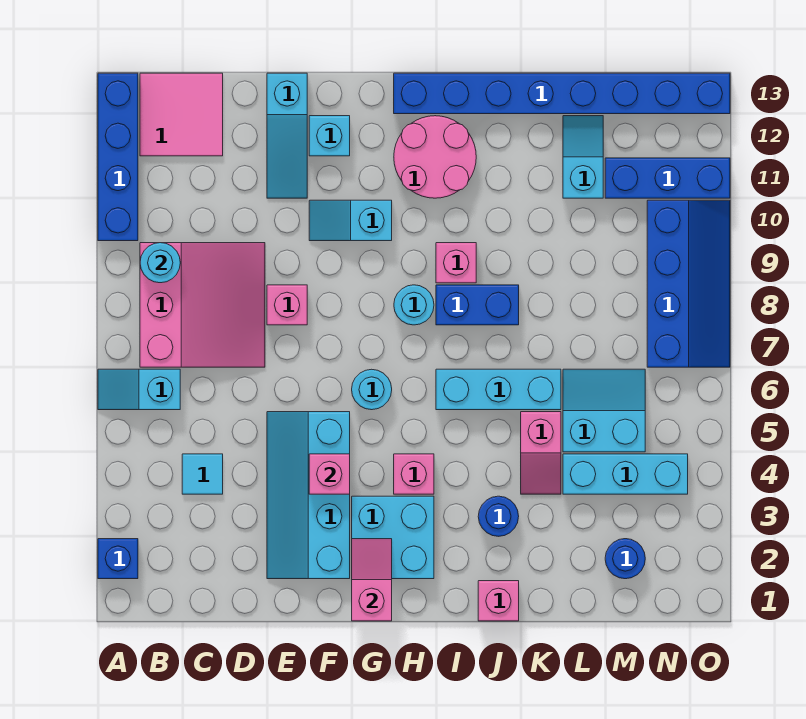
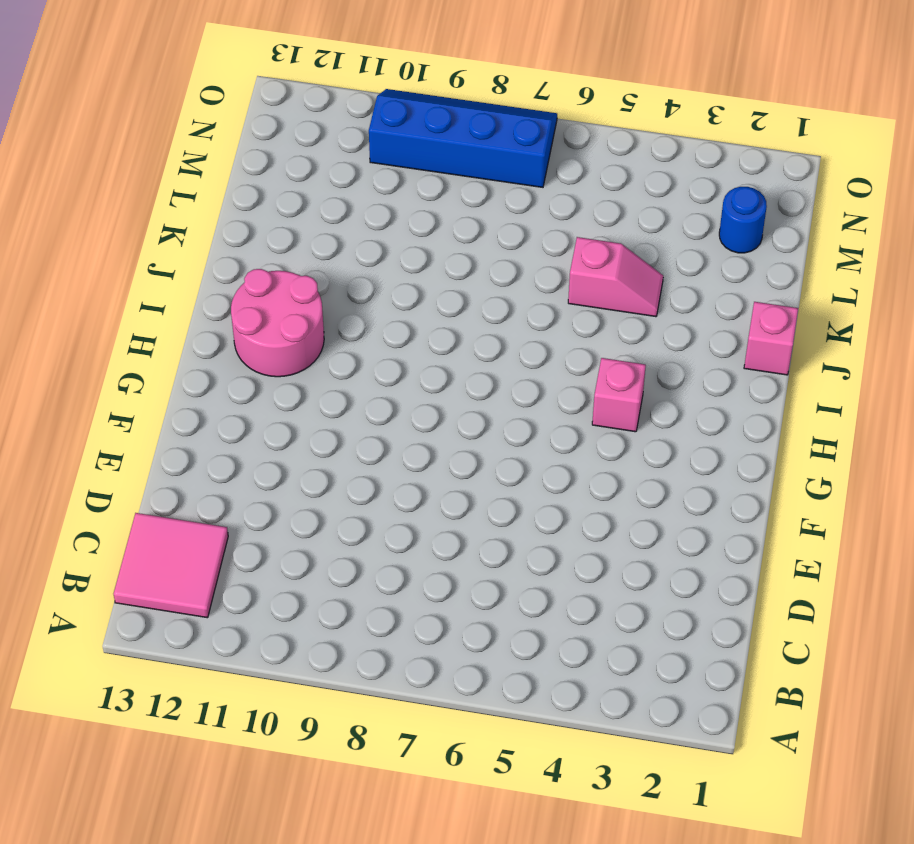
none -> blue brick A2 level 1
none -> cyan slope A6:B6 level 1 top B
none -> blue brick A10:A13 level 1
none -> pink slope B7:D9 level 1 top B

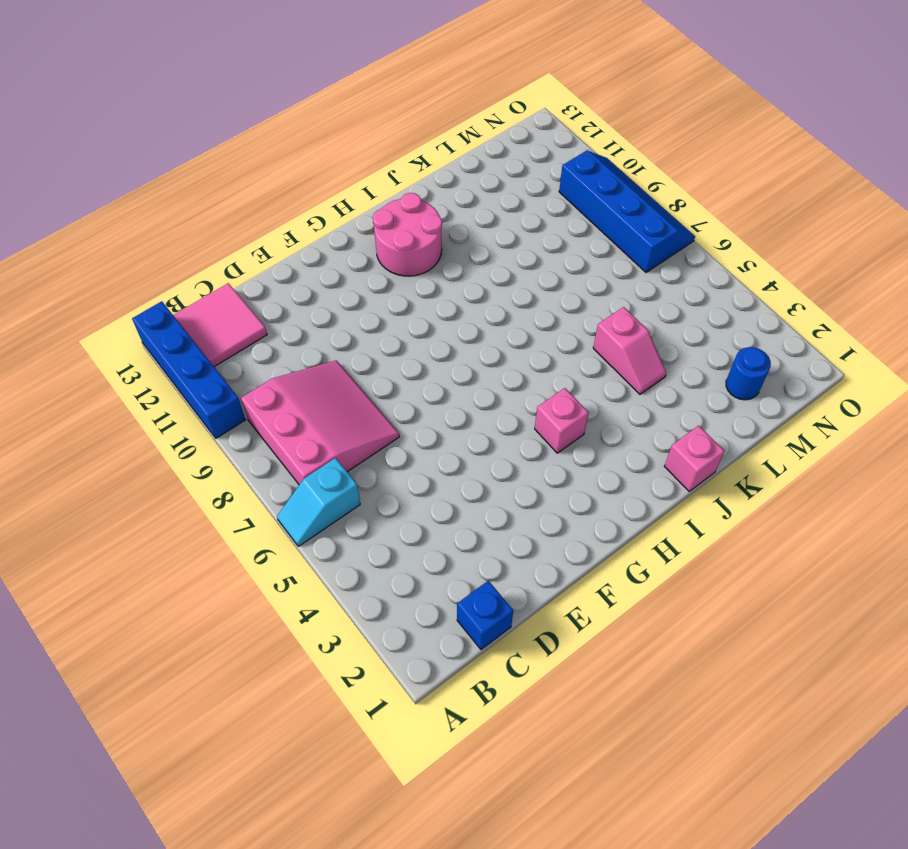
blue brick C1 level 1 -> blue brick A2 level 1
none -> cyan tile C4 level 1
none -> cyan slope E2:F5 level 1 top F
none -> pink brick E8 level 1
none -> cyan slope E11:E13 level 1 top 13

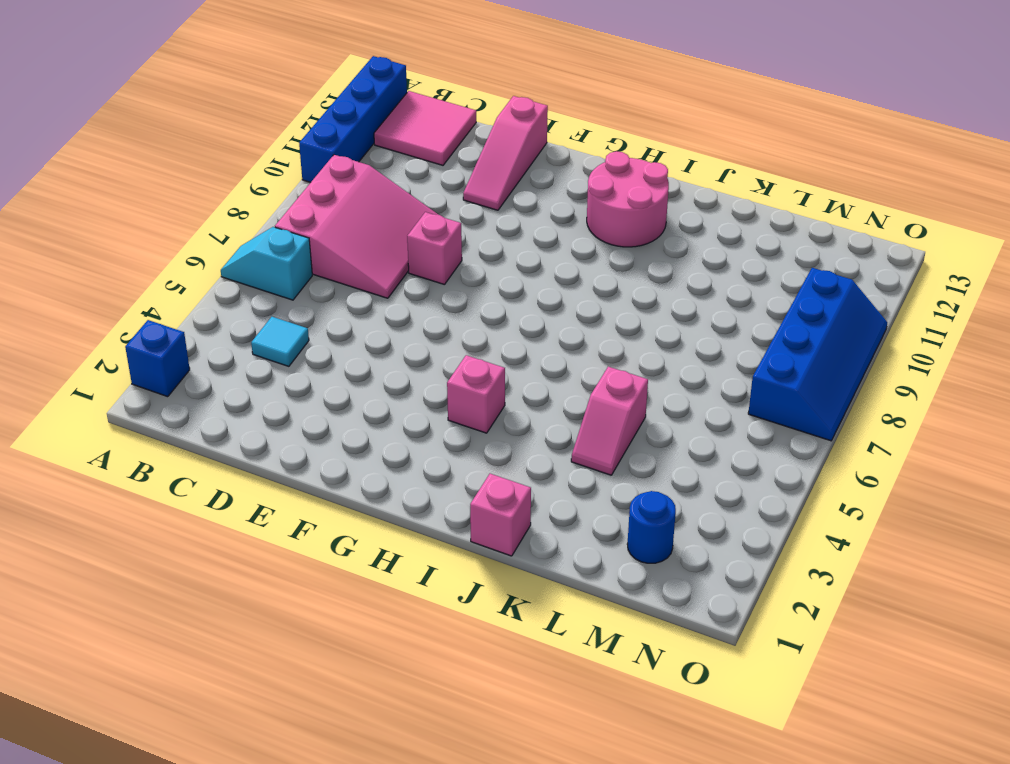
pink slope E11:E13 level 1 top 13 -> cyan slope E11:E13 level 1 top 13
none -> cyan slope E2:F5 level 1 top F
none -> cyan slope F10:G10 level 1 top G
none -> cyan brick F12 level 1
none -> cyan brick G2:H3 level 1

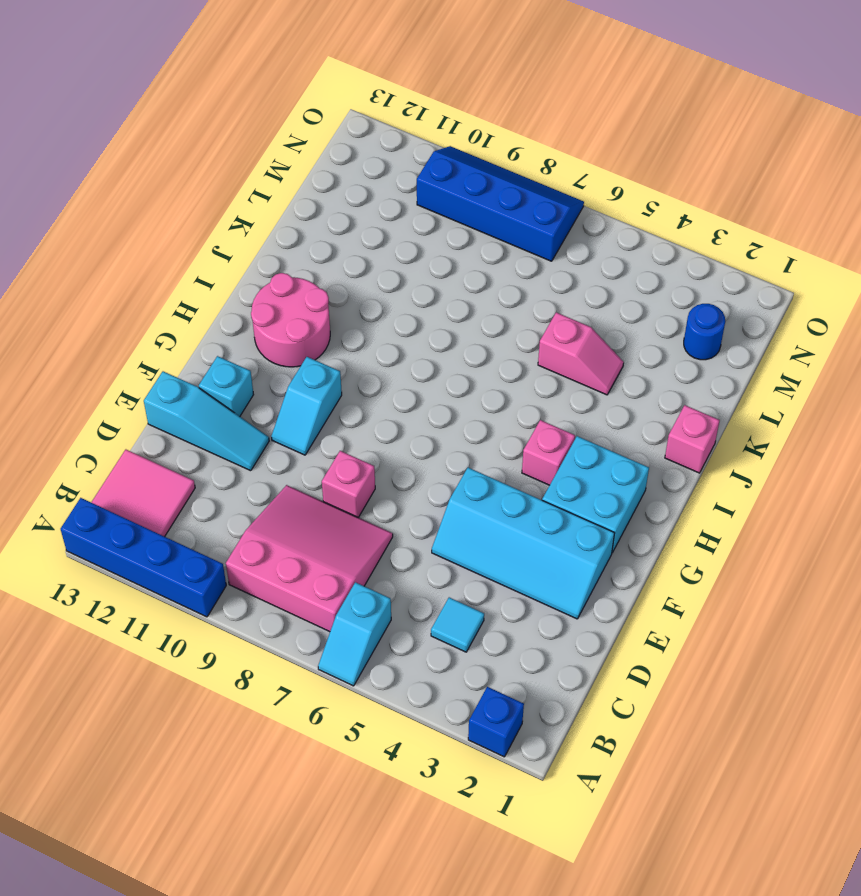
none -> cyan round brick G6 level 1
none -> cyan round brick H8 level 1
none -> blue brick H13:O13 level 1
none -> cyan brick I6:K6 level 1

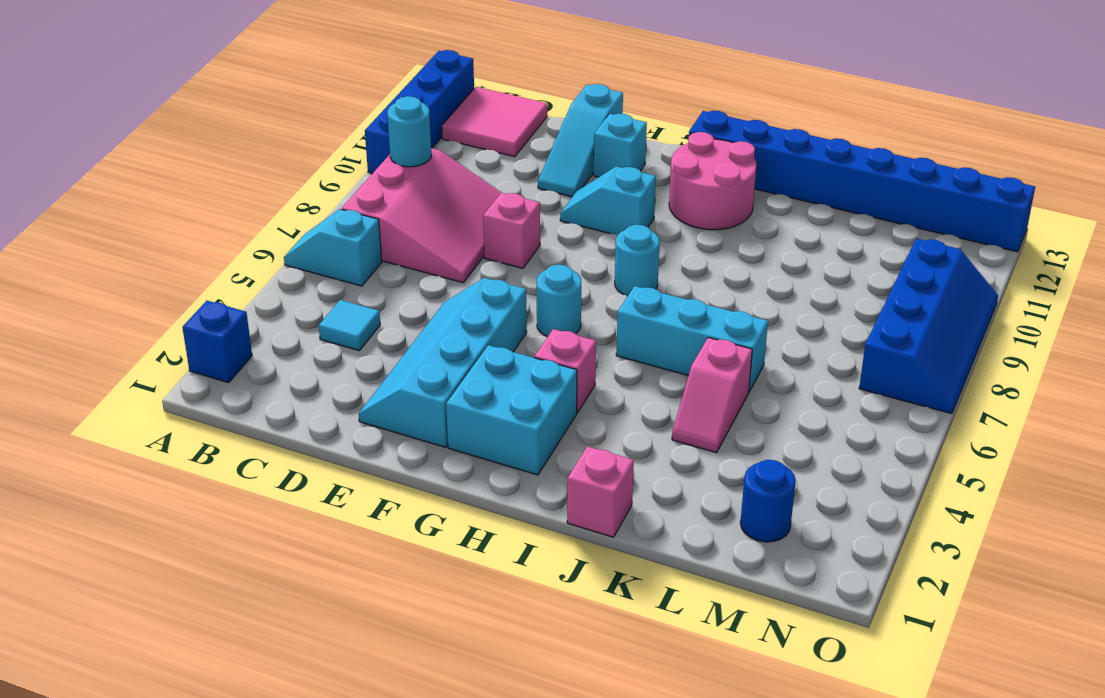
none -> blue brick I8:J8 level 1
none -> pink brick I9 level 1
none -> blue round brick J3 level 1
none -> cyan brick L4:N4 level 1

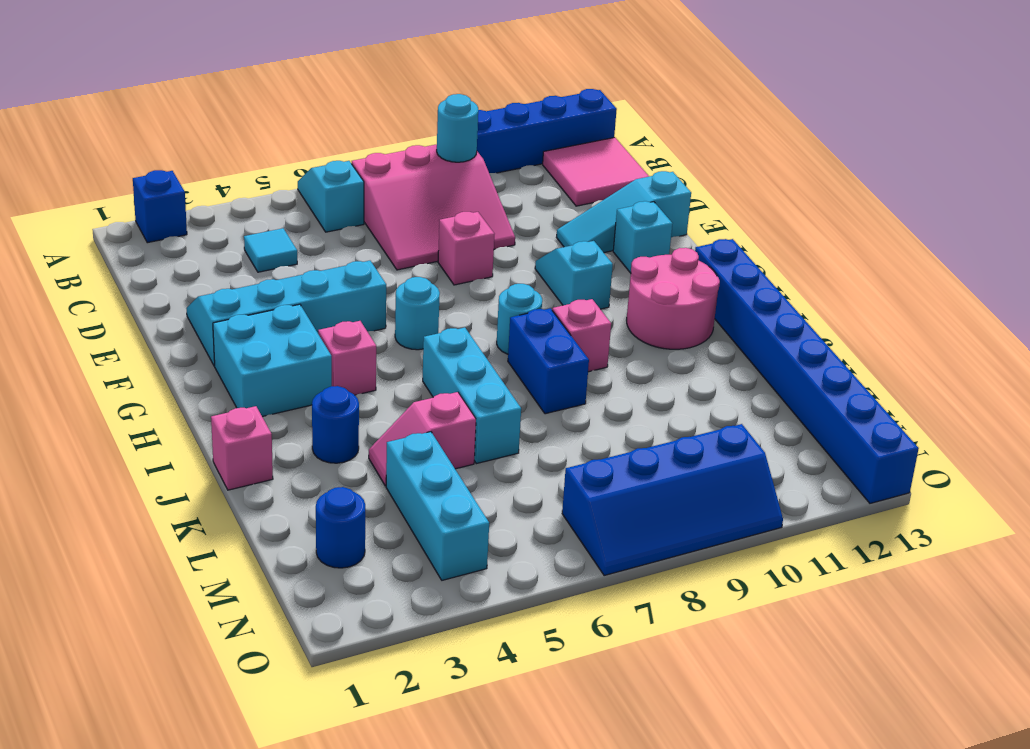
none -> cyan slope L5:M6 level 1 top 5
none -> cyan slope L11:L12 level 1 top 11
none -> blue brick M11:O11 level 1
none -> pink brick F4 level 2

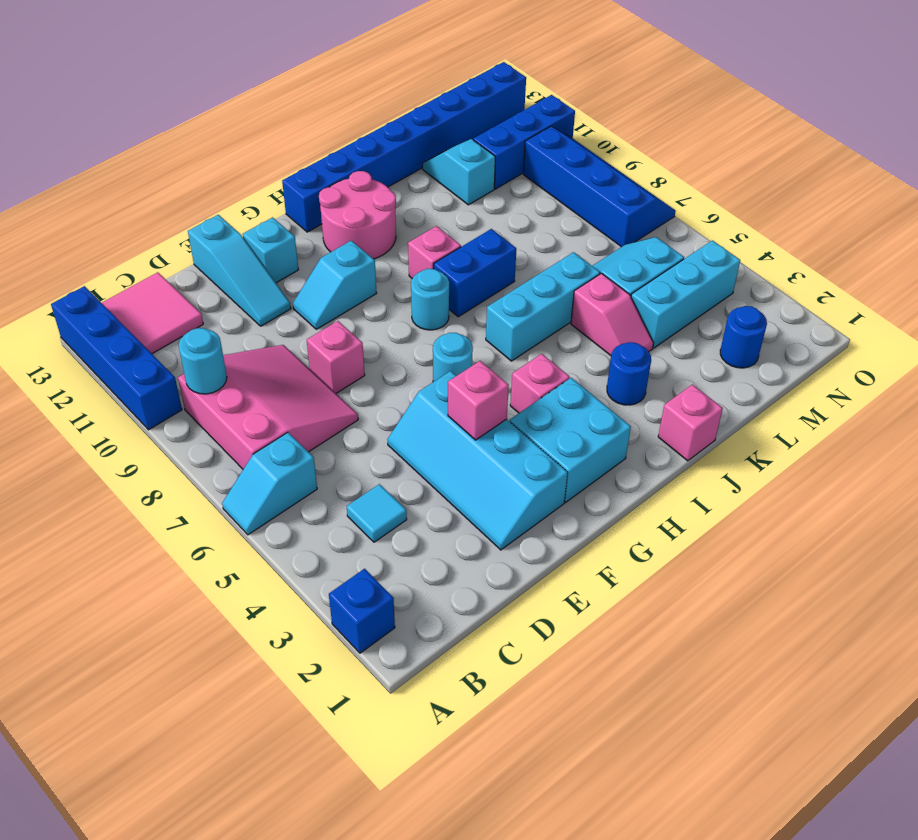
none -> pink slope G1:G2 level 2 top 1

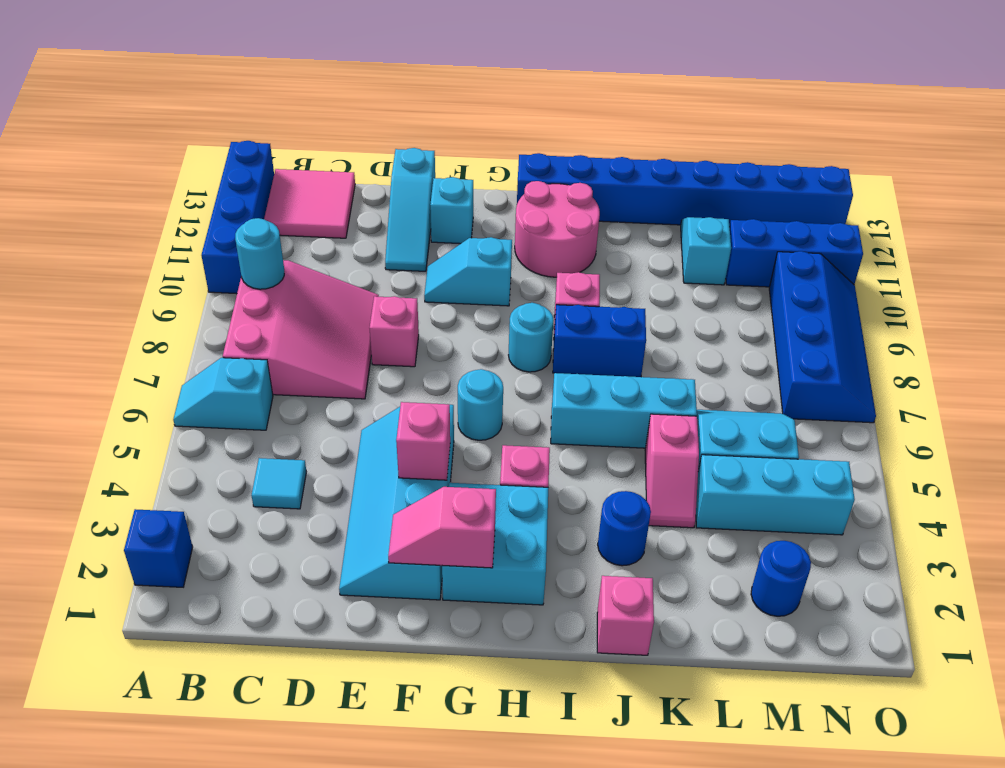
pink slope F2:G2 level 2 top G -> pink slope G1:G2 level 2 top 1

